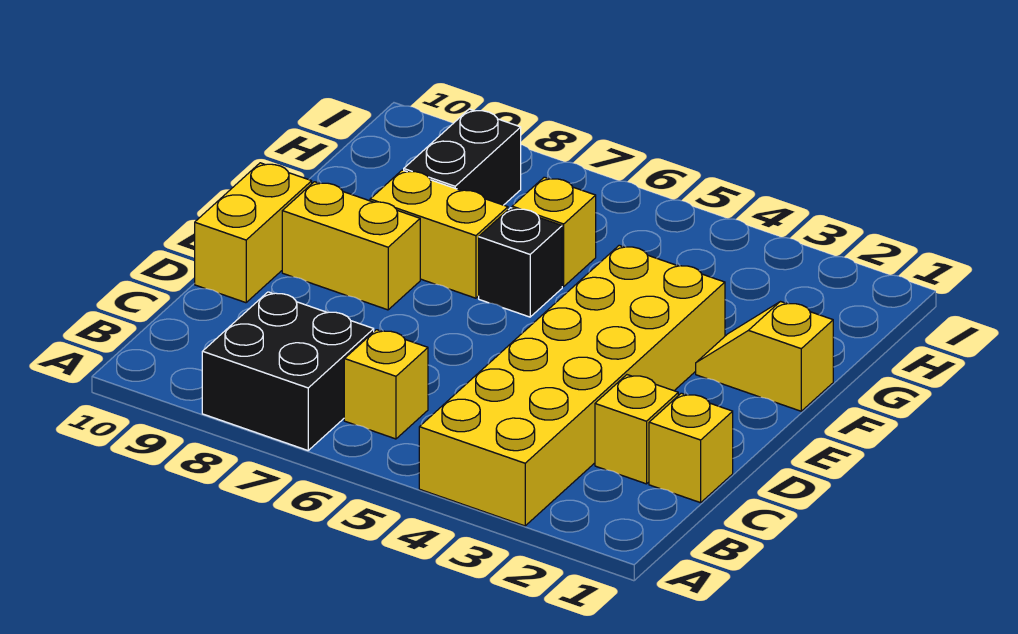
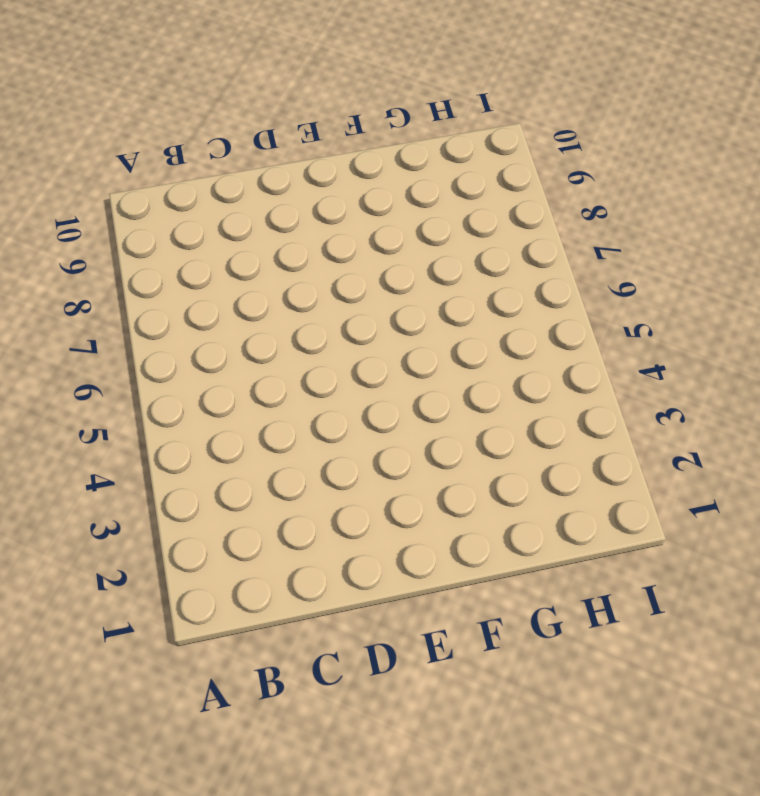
none -> yellow brick A3:F4 level 1
none -> black brick A7:B8 level 1
none -> yellow brick B6 level 1

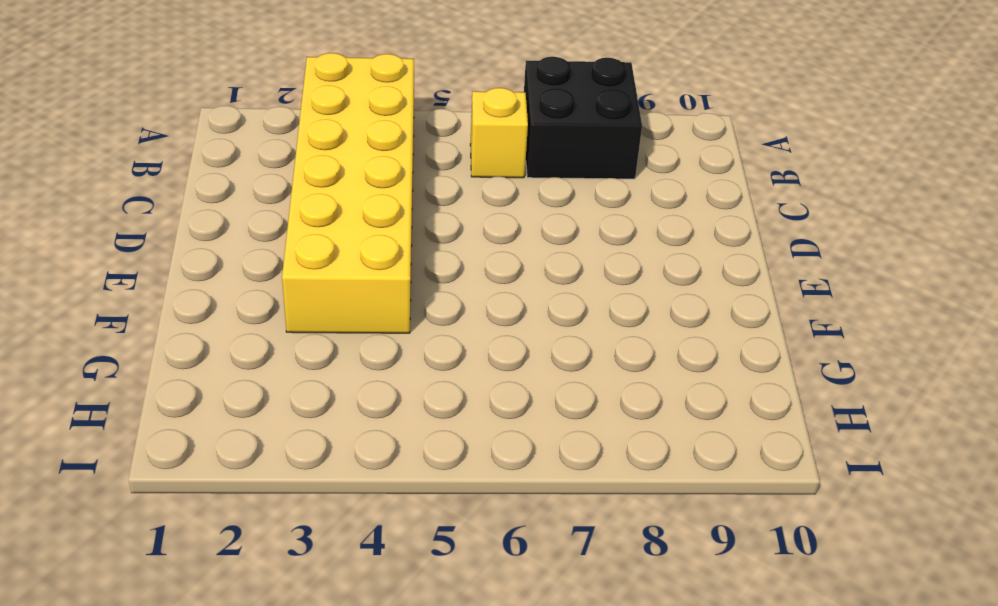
none -> yellow brick C1 level 1
none -> yellow brick C2 level 1
none -> yellow brick D10:E10 level 1

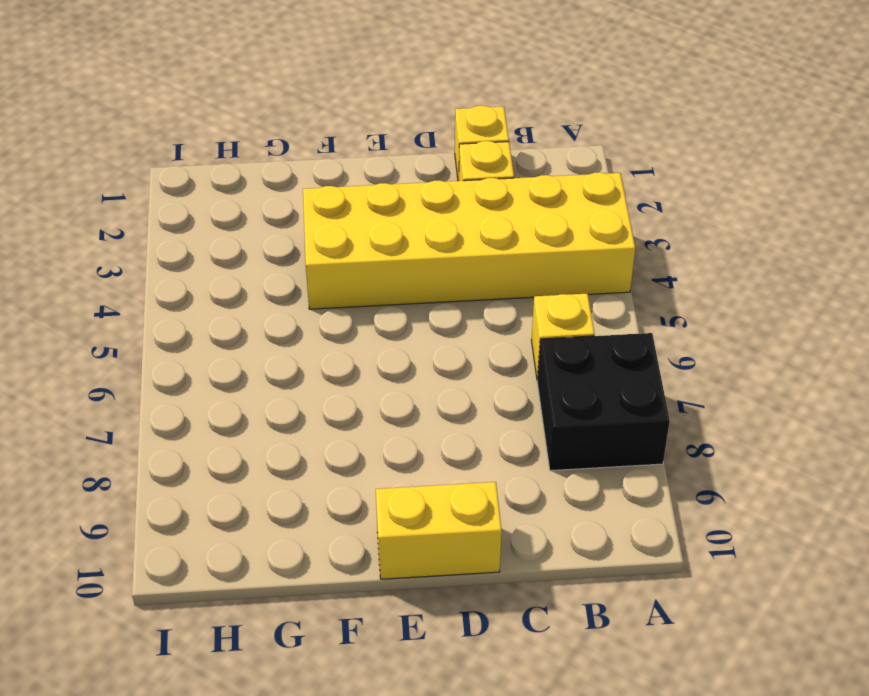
none -> yellow brick E8:E9 level 1
none -> yellow slope F1:F2 level 1 top 1
none -> black brick F6 level 1

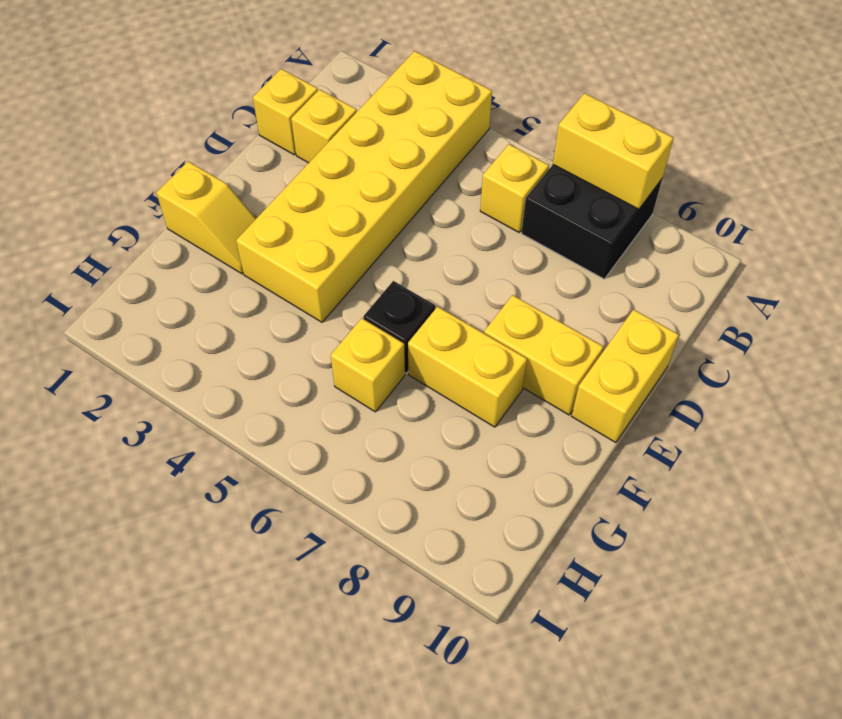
yellow brick A7:A8 level 2 -> none
none -> black brick G8:H8 level 1

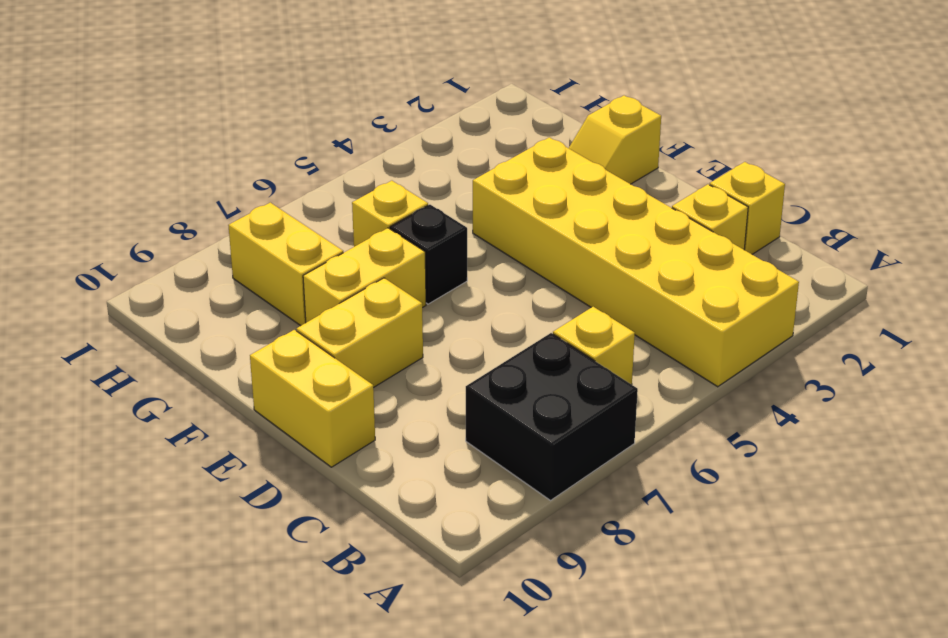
yellow brick G8:H8 level 1 -> black brick G8:H8 level 1

